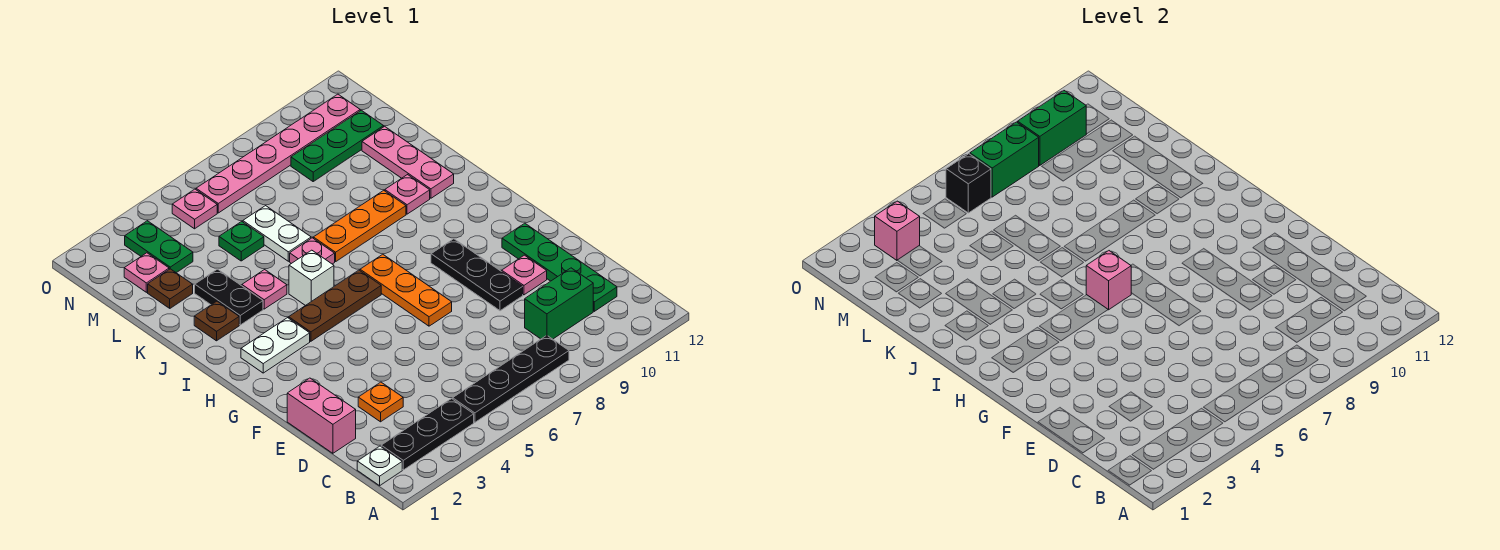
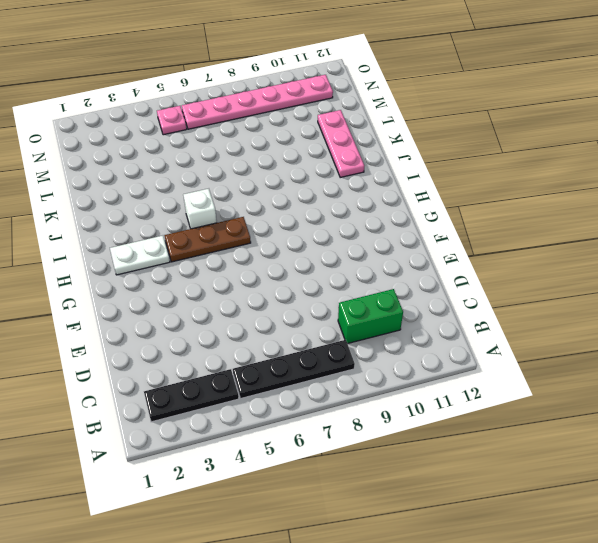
none -> white plate B1 level 1
none -> green plate C11:F11 level 1
none -> pink brick D1:E1 level 1
none -> orange plate D3 level 1

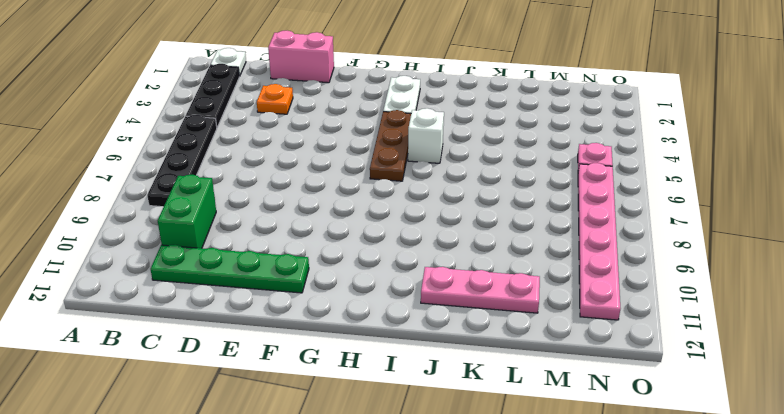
none -> black plate E9:G9 level 1
none -> pink plate E10 level 1
none -> orange plate F7:H7 level 1
none -> brown plate J2 level 1

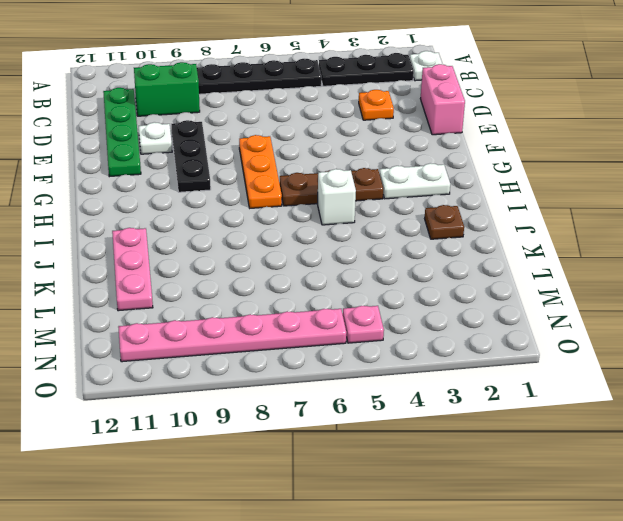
white plate E10 level 1 -> pink plate E10 level 1
none -> black plate J3:K3 level 1
none -> pink plate J4 level 1
none -> pink plate J6 level 1
none -> orange plate J7:J9 level 1

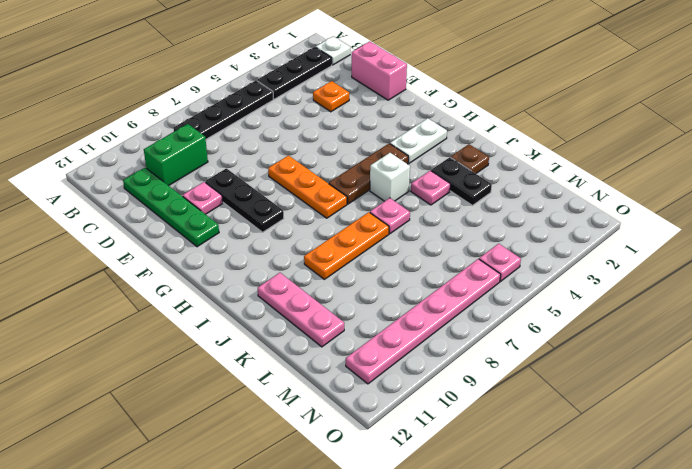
none -> pink plate J10 level 1
none -> white plate K6:L6 level 1
none -> brown plate L2 level 1
none -> green plate L5 level 1

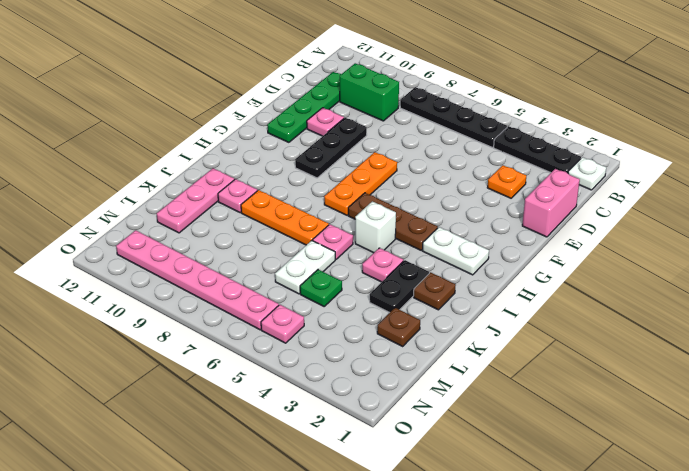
none -> pink plate M2 level 1
none -> green plate M3:N3 level 1
none -> green plate M9:M11 level 1
none -> pink brick H6 level 2

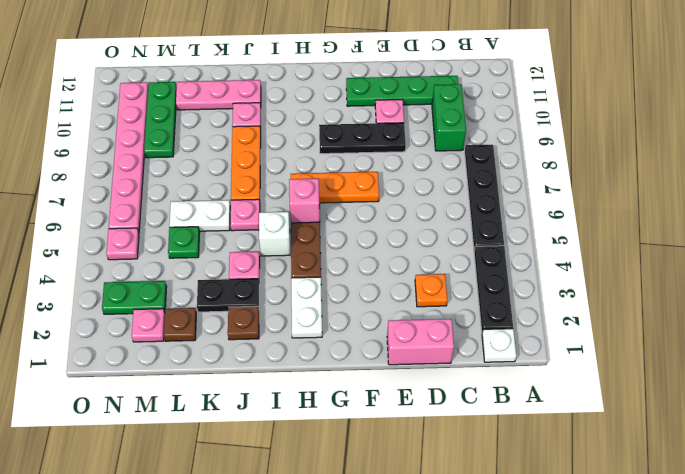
none -> pink brick N3 level 2
none -> black brick N6 level 2
none -> green brick N7:N8 level 2
none -> green brick N9:N10 level 2

